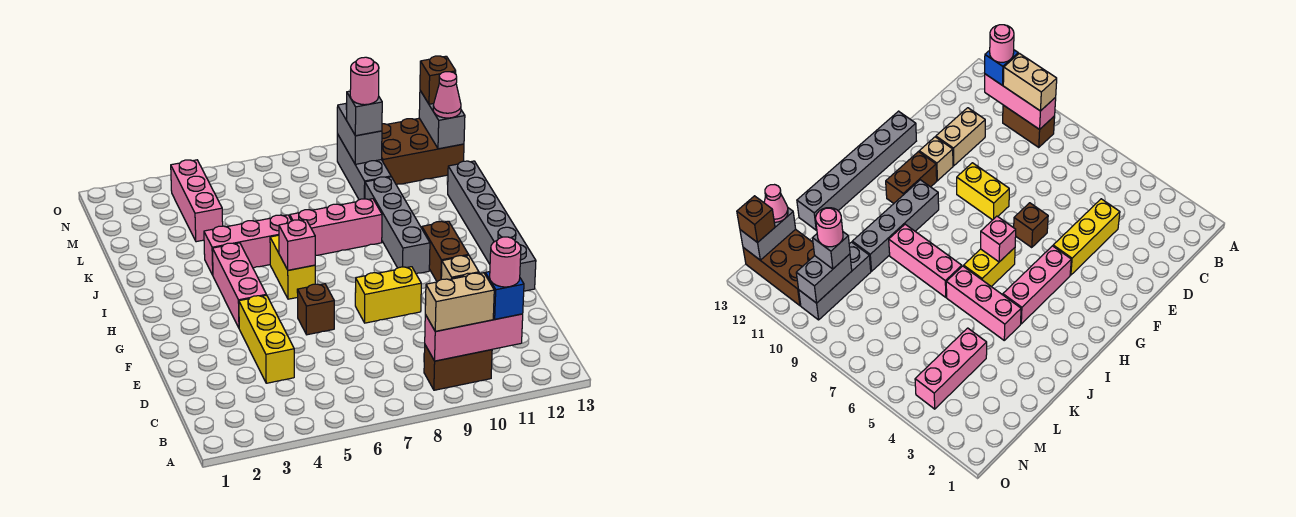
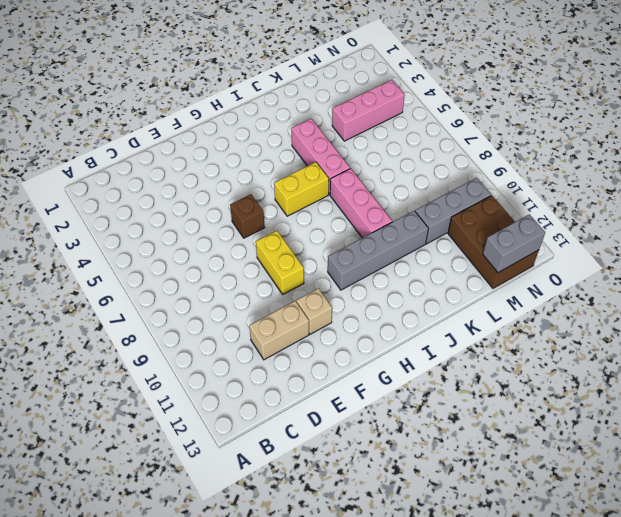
none -> brown brick B9:B10 level 1
none -> yellow brick D4:F4 level 1
none -> grey brick F13:K13 level 1

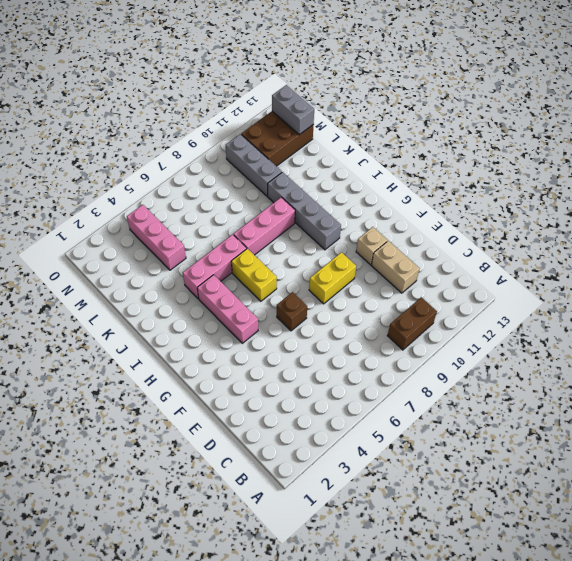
none -> yellow brick D4:F4 level 1
none -> grey brick F13:K13 level 1
none -> brown brick G11:H11 level 1

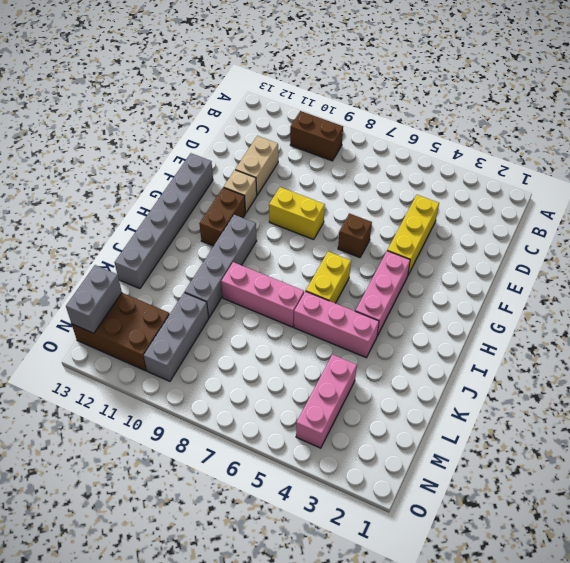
none -> pink brick B9:B11 level 2
none -> pink brick H6 level 2
none -> grey brick M10:N10 level 2

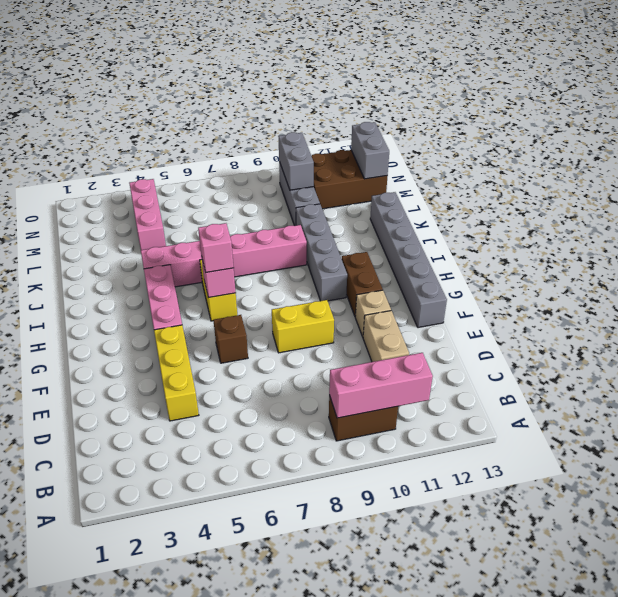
pink brick H6 level 3 -> none
none -> tan brick B9:B10 level 3
none -> blue brick B11 level 3
none -> grey brick M10 level 3

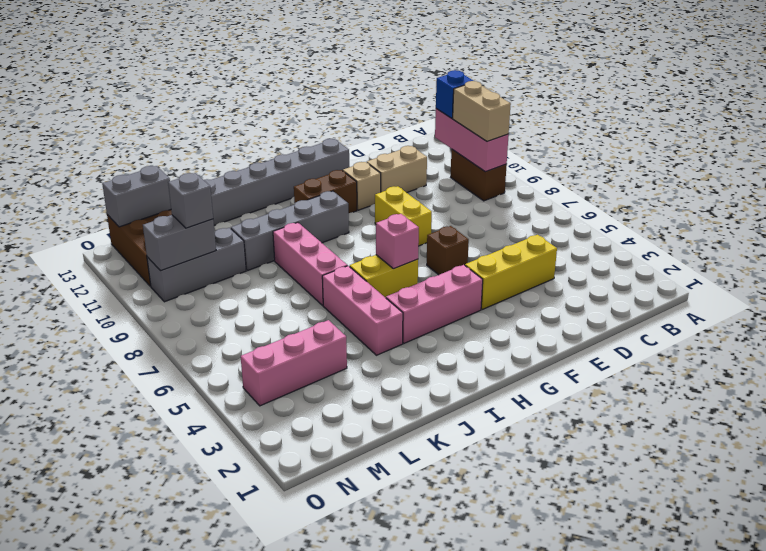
none -> pink cone M13 level 3
none -> brown brick N13 level 3
none -> pink round brick B11 level 4

